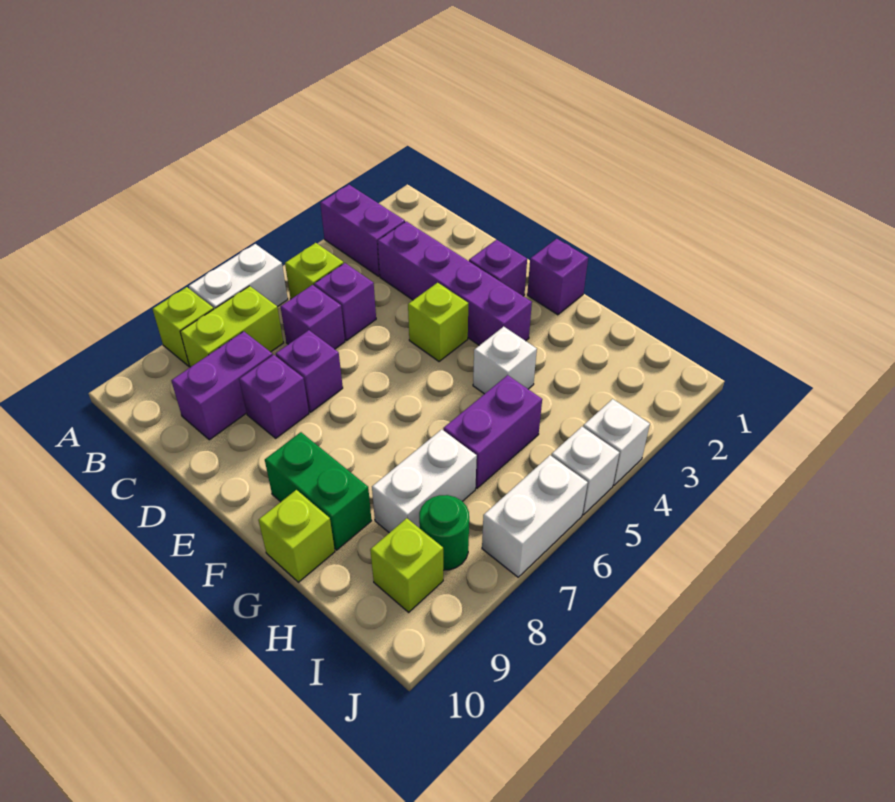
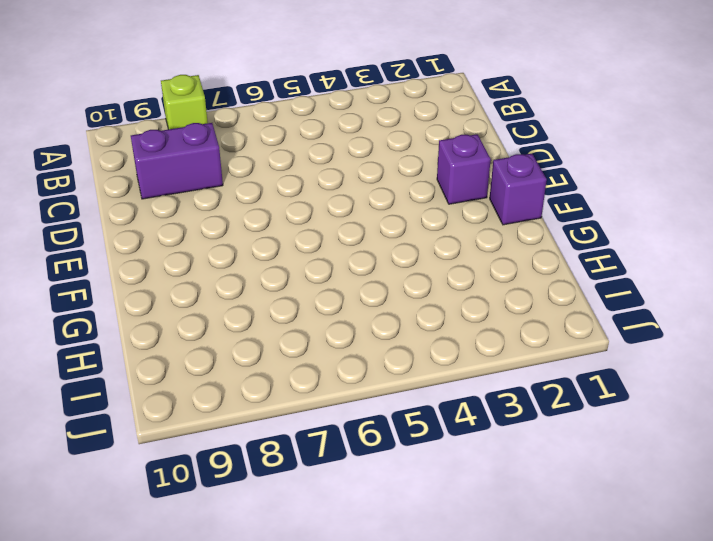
none -> purple brick A3:B3 level 1
none -> white brick A6:A7 level 1
none -> lime brick B5 level 1

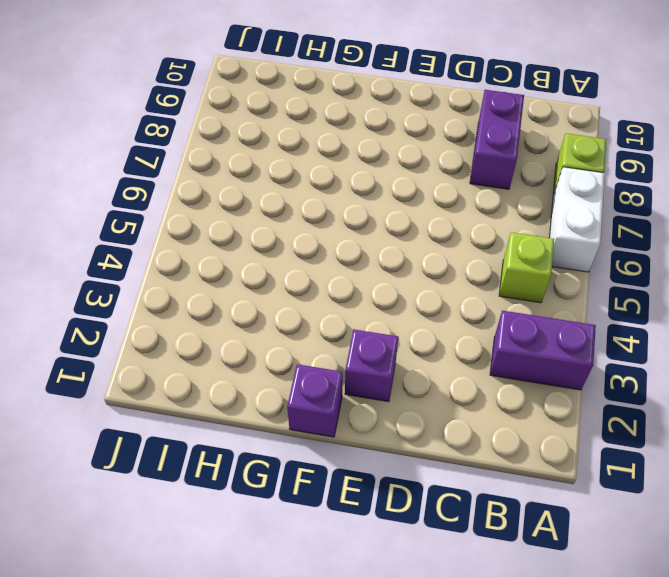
none -> lime brick B7:B8 level 1
none -> purple brick C3:F3 level 1
none -> purple brick C5 level 1

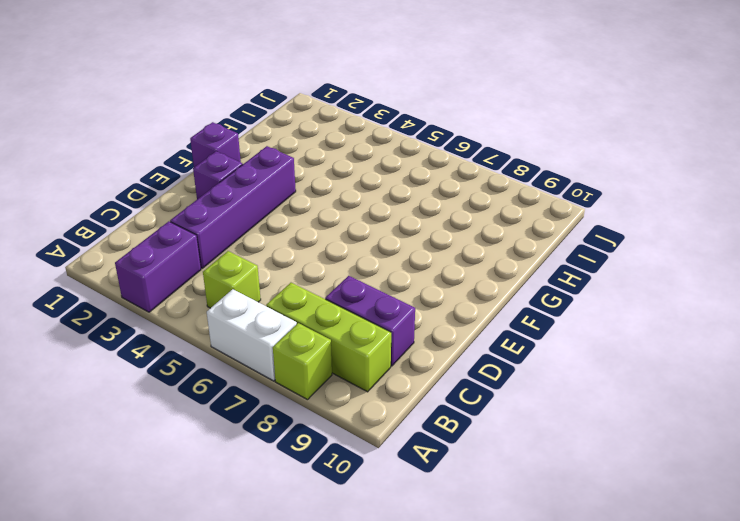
lime brick B7:B9 level 1 -> lime brick B7:B8 level 1
none -> purple brick C5 level 1
none -> purple brick C6 level 1
none -> purple brick D7 level 1

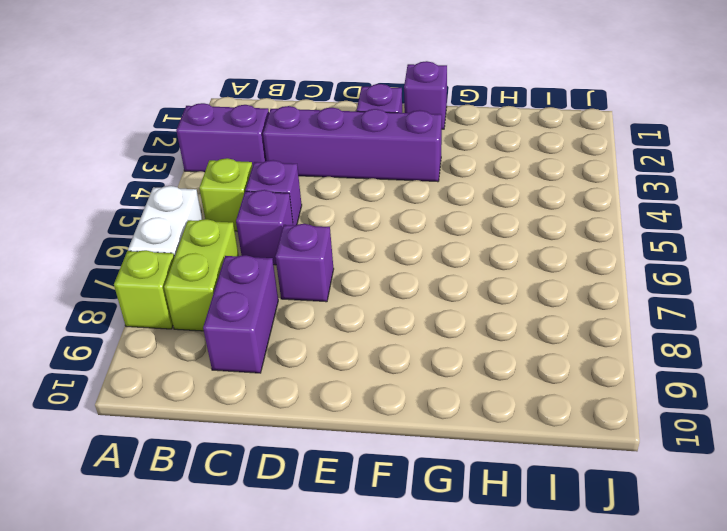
none -> purple brick D8 level 1
none -> lime brick E4 level 1
none -> green brick F9:G9 level 1

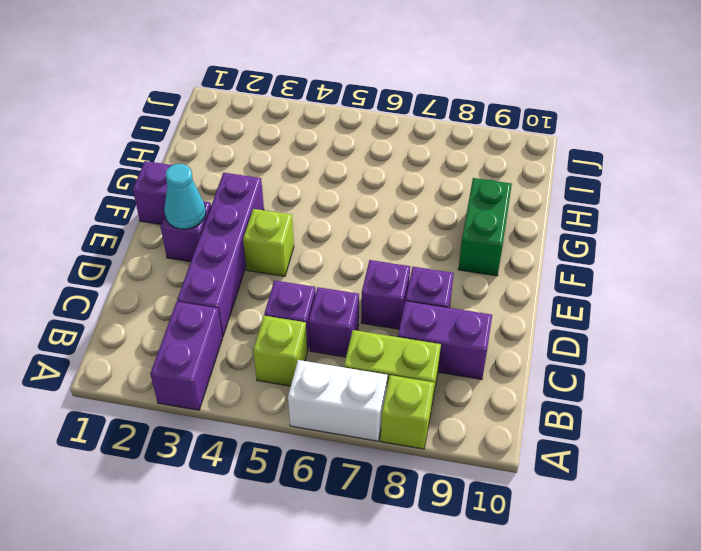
cyan cone E2 level 2 -> none
none -> white brick G4 level 1
none -> lime brick G10 level 1
none -> purple brick H5:H6 level 1

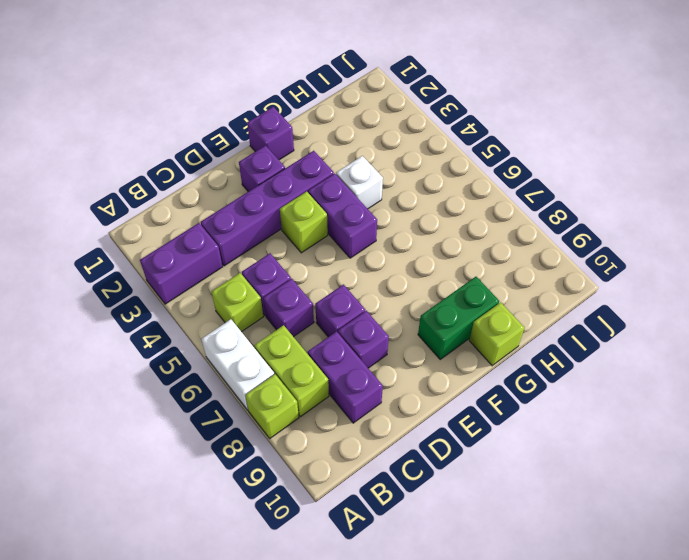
purple brick F4:F5 level 1 -> purple brick H5:H6 level 1
none -> white brick H7:H8 level 1
none -> green round brick I8 level 1
none -> lime brick I9 level 1

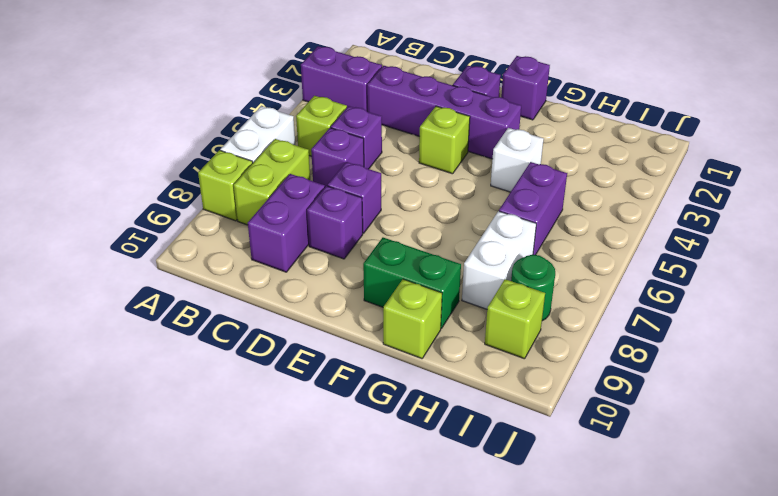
none -> white brick J4 level 1
none -> white brick J5 level 1
none -> white brick J6:J7 level 1

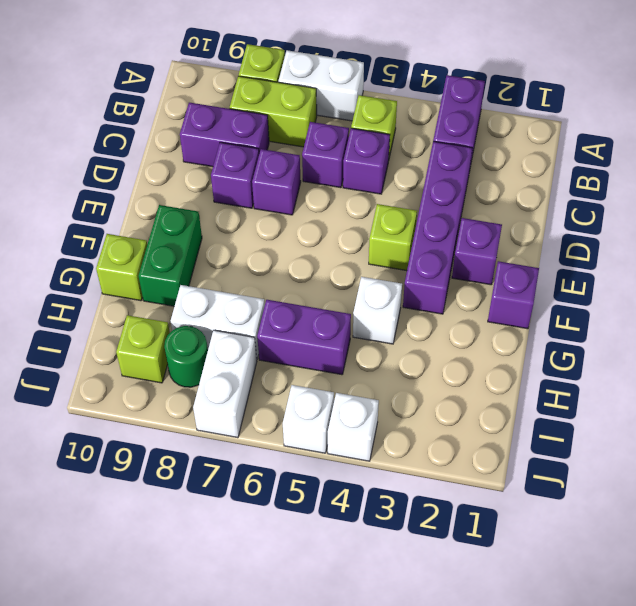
white brick I7:J7 level 1 -> white brick J6:J7 level 1

